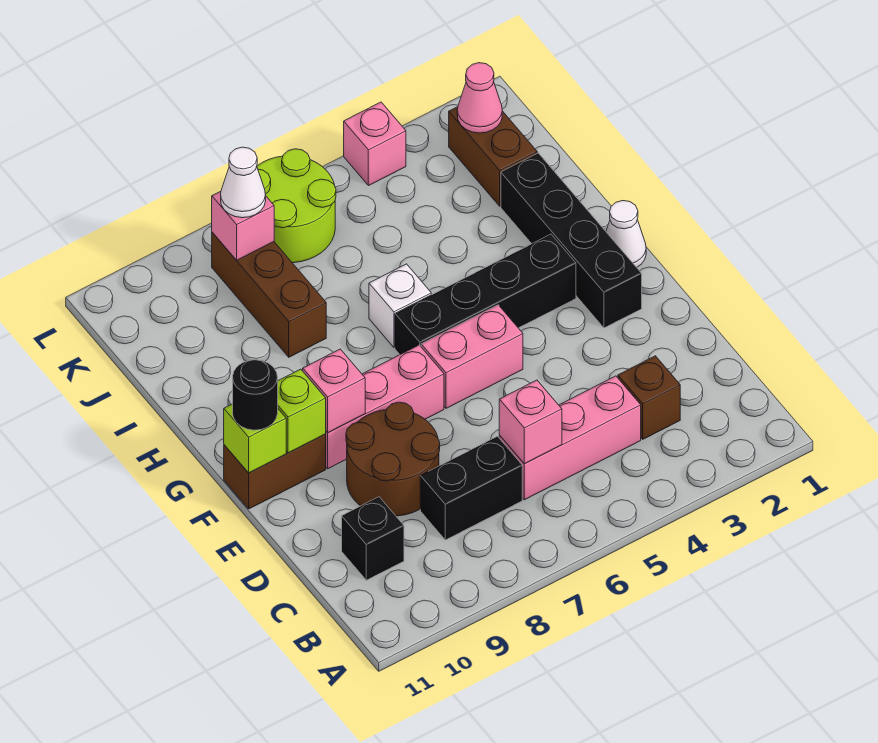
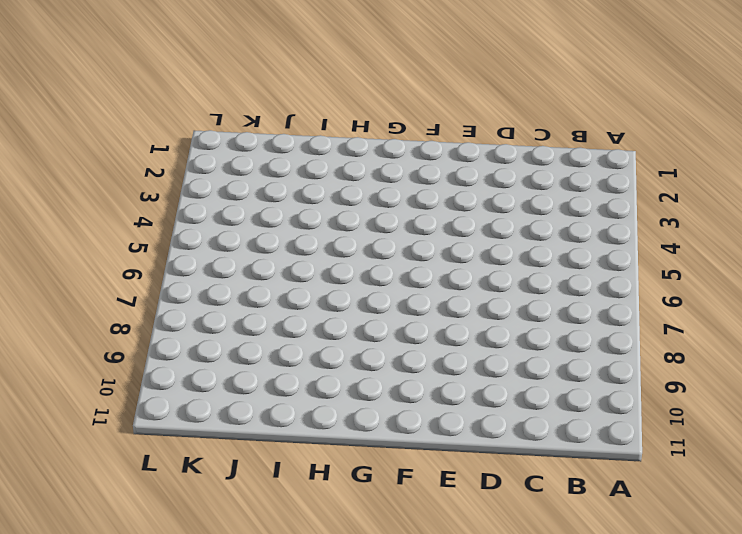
none -> brown brick C3 level 1
none -> pink brick C4:C6 level 1
none -> black brick C7:C8 level 1

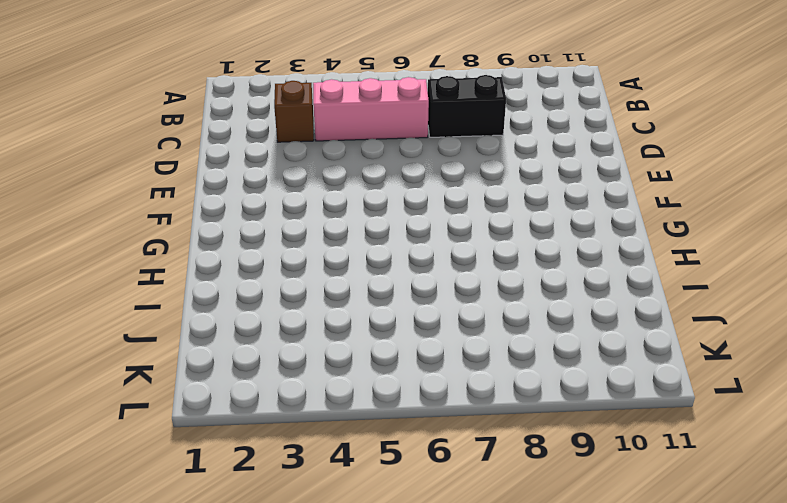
none -> black brick C10 level 1
none -> brown round brick D8:E9 level 1
none -> black brick F2:I2 level 1

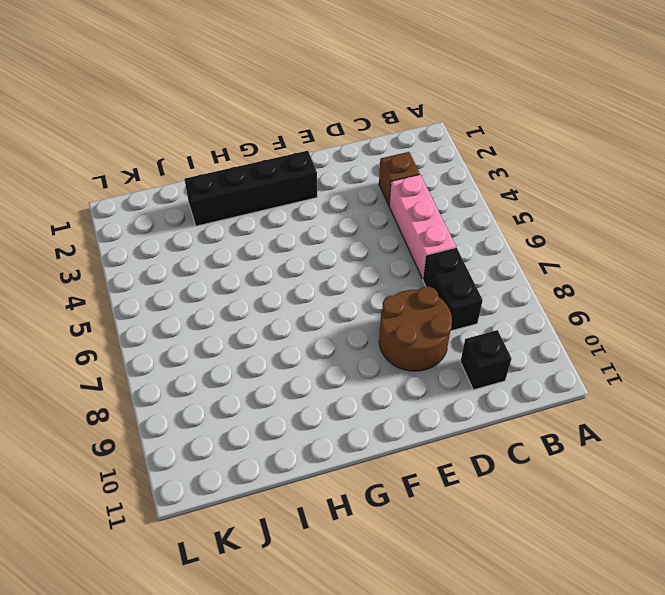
none -> pink brick F5:F6 level 1
none -> pink brick F7:F9 level 1
none -> brown brick F10:F11 level 1

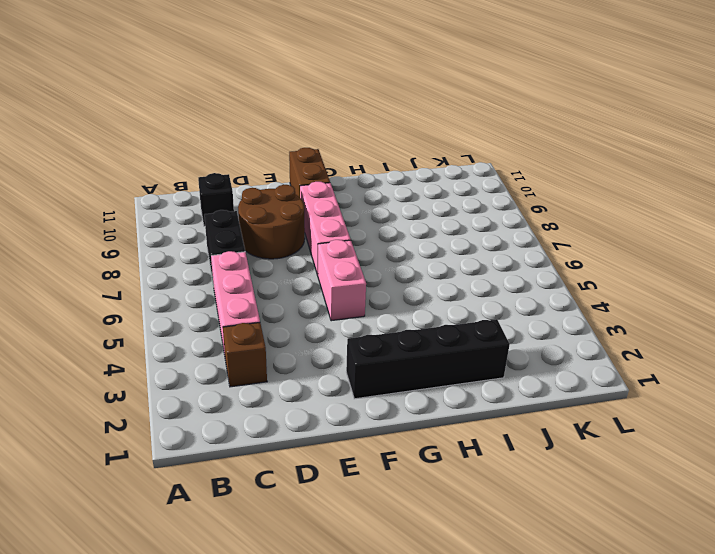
none -> white cone G1 level 1
none -> black brick G3:G6 level 1
none -> white brick H6 level 1

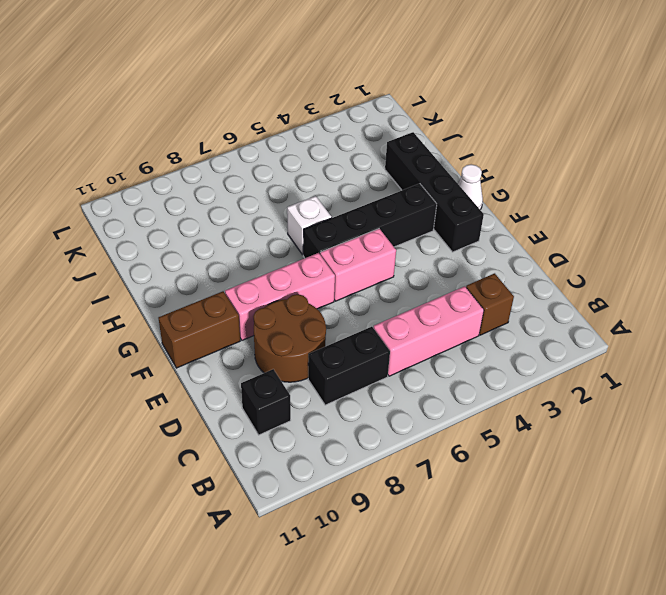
none -> brown brick I8:K8 level 1
none -> brown brick J2:K2 level 1
none -> lime round brick K6:L7 level 1

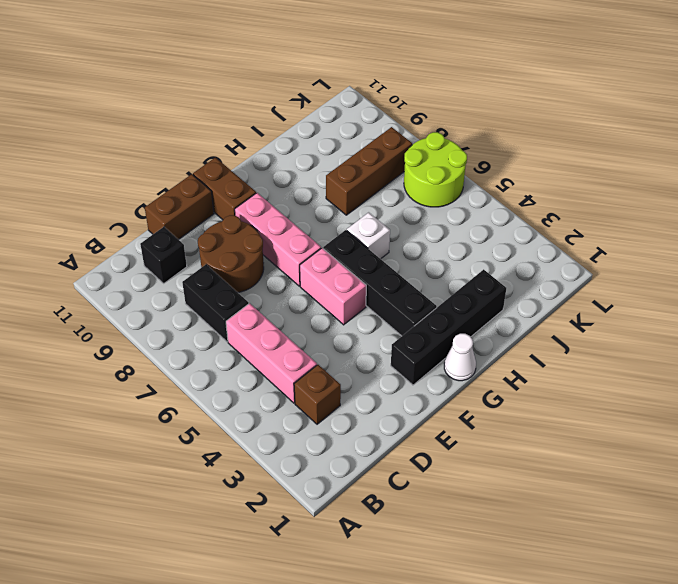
brown brick D11:E11 level 1 -> brown brick J2:K2 level 1
none -> pink brick L4 level 1
none -> pink brick C6 level 2
none -> pink brick F9 level 2

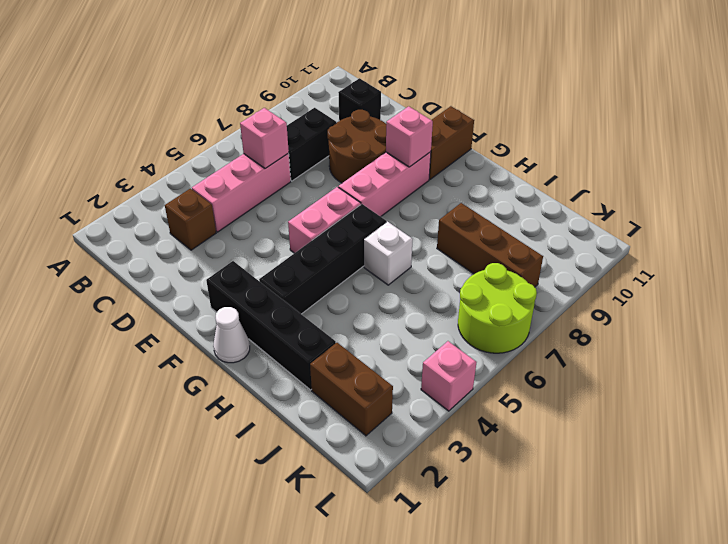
none -> lime brick F10 level 2
none -> lime brick F11 level 2
none -> pink cone K2 level 2

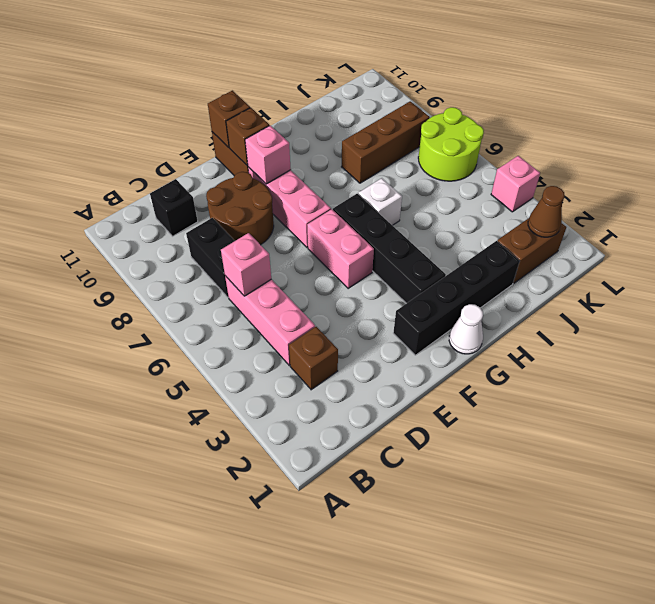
brown brick F10 level 2 -> lime brick F10 level 2
brown brick F11 level 2 -> lime brick F11 level 2
brown cone K2 level 2 -> pink cone K2 level 2
none -> pink brick K8 level 2
none -> black round brick F11 level 3
none -> white cone K8 level 3

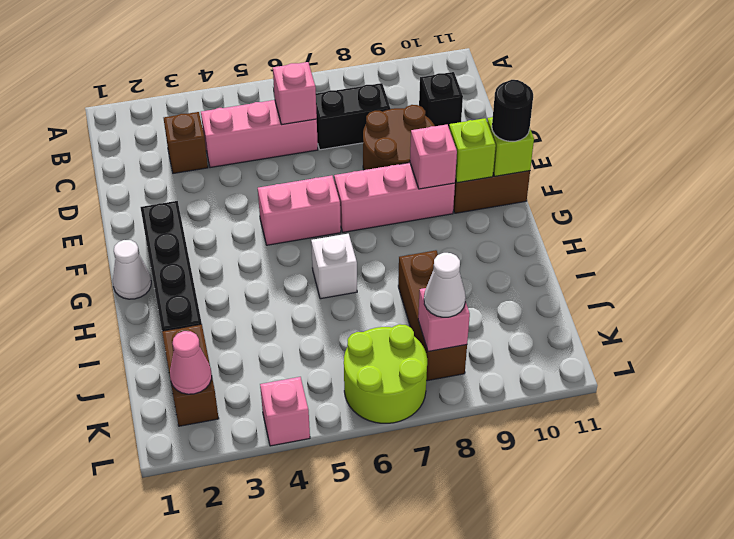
none -> black brick G3:G6 level 1

